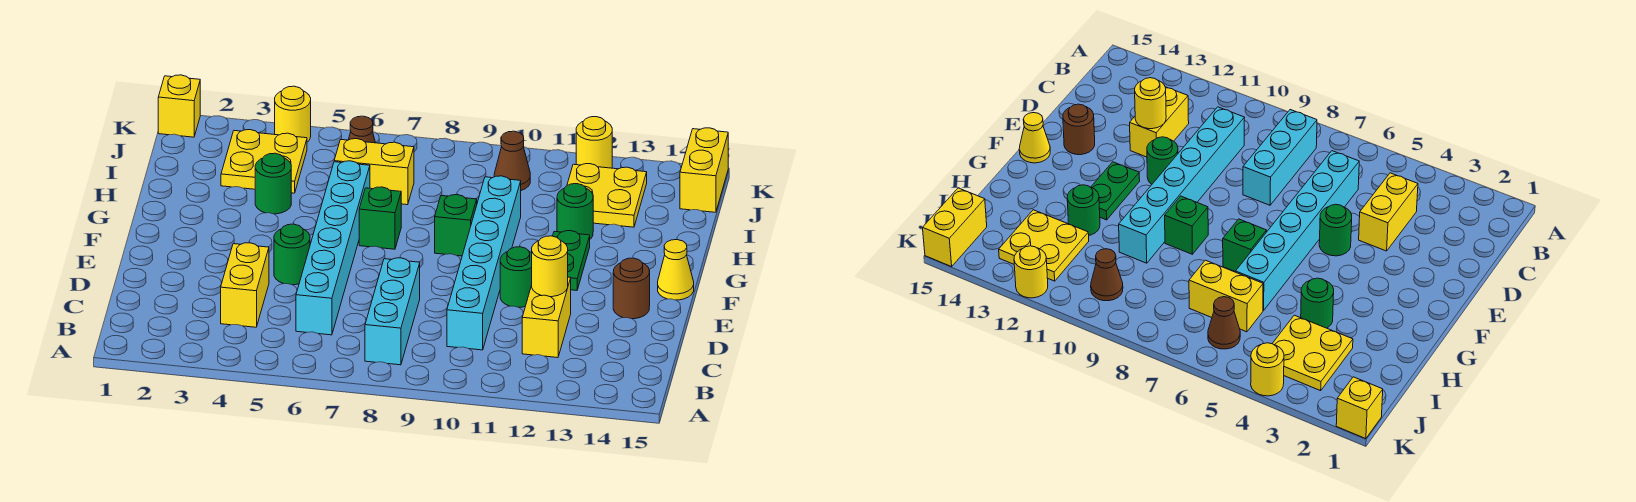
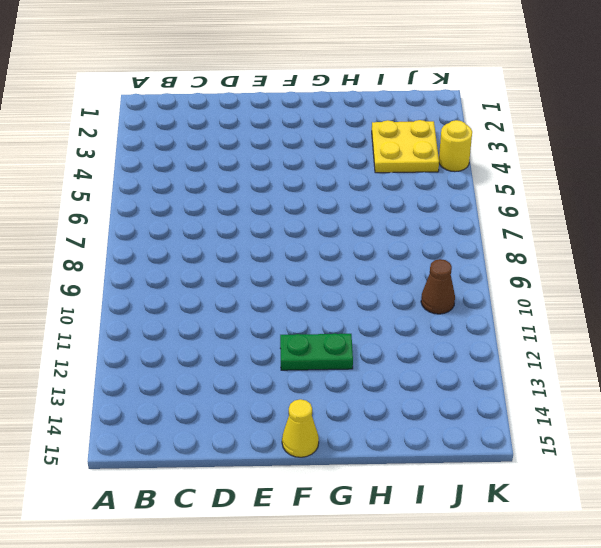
none -> cyan brick B8:D8 level 1
none -> yellow brick C4:D4 level 1
none -> cyan brick C6:H6 level 1

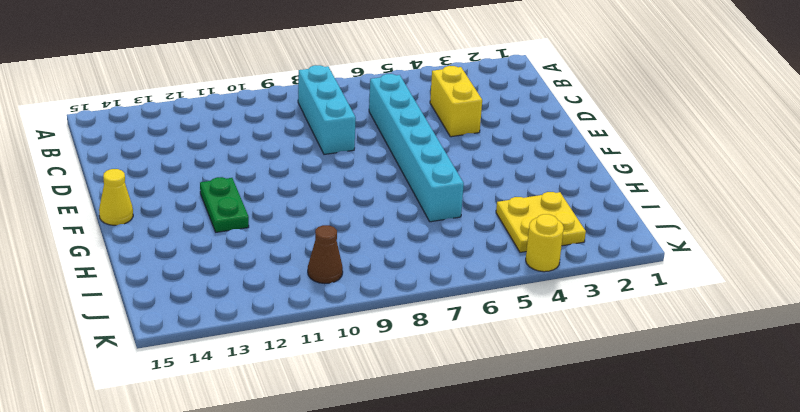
none -> cyan brick C10:H10 level 1
none -> yellow brick C12:D12 level 1
none -> green round brick E5 level 1

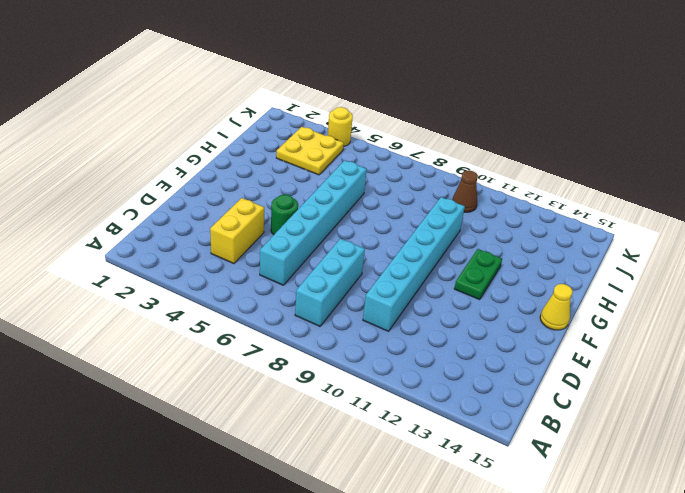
none -> yellow brick C12:D12 level 1
none -> green round brick E11 level 1
none -> brown round brick E14 level 1

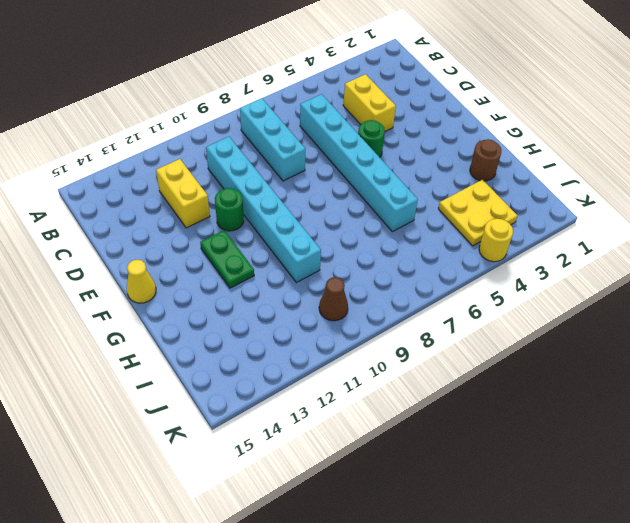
brown round brick H2 level 1 -> brown round brick E14 level 1
none -> green brick G7 level 1
none -> green brick G9 level 1
none -> green round brick H4 level 1

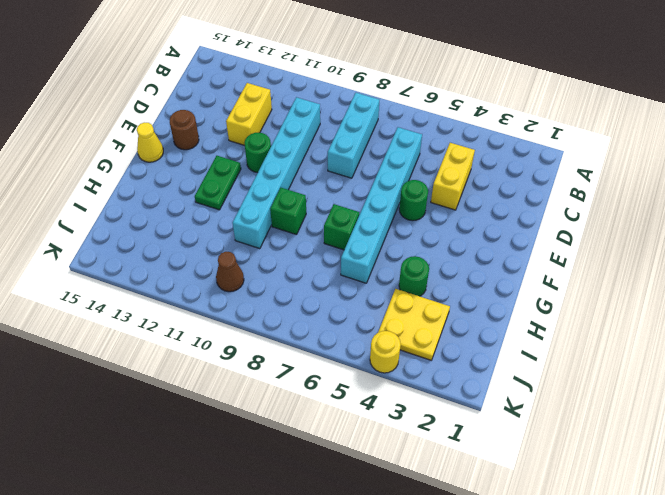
none -> green round brick H12 level 1
none -> yellow brick I6:I7 level 1
none -> yellow plate I12:J13 level 1

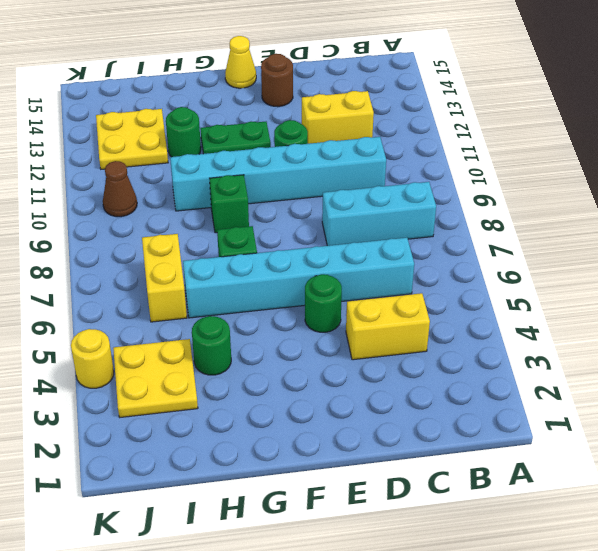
none -> brown cone J6 level 1
none -> yellow brick J15:K15 level 1
none -> yellow brick K1 level 1

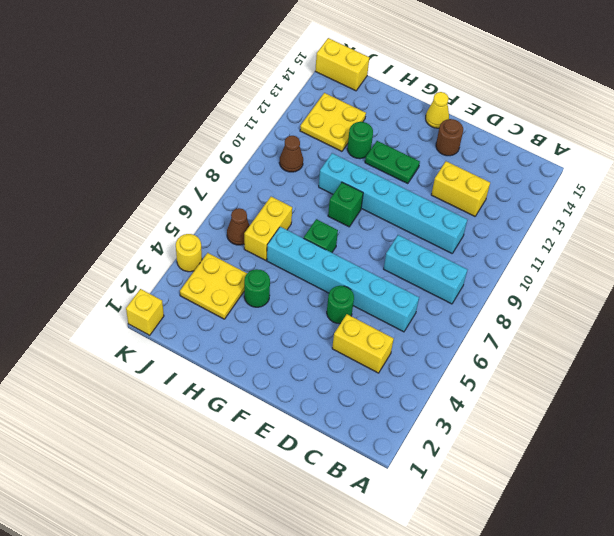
none -> green round brick E11 level 1
none -> yellow round brick K12 level 1
none -> yellow round brick D12 level 2

